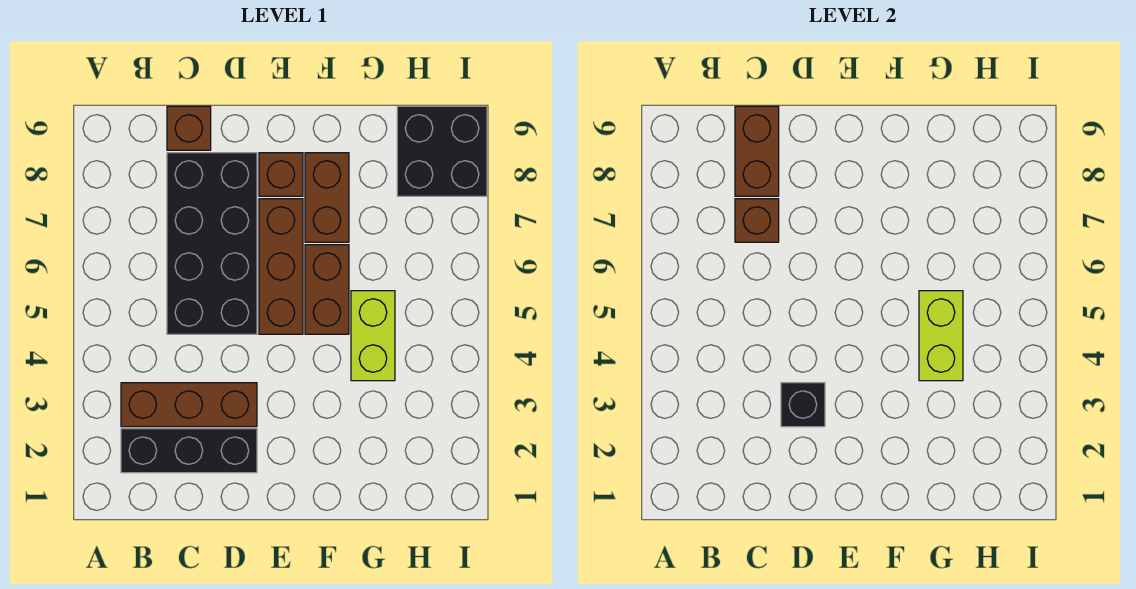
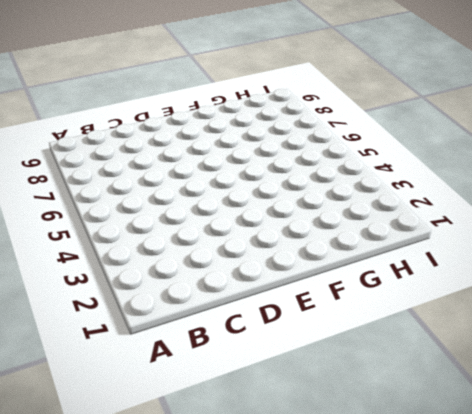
none -> black brick B2:D2 level 1
none -> brown brick B3:D3 level 1
none -> black brick C5:D8 level 1

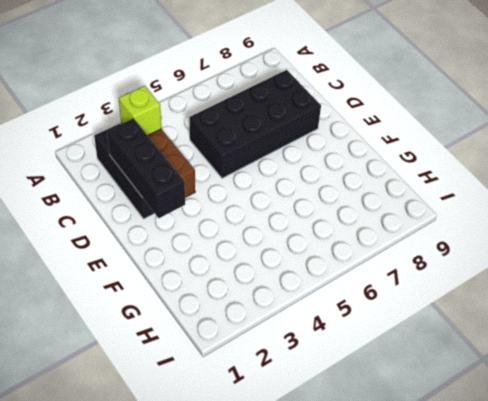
lime brick B3 level 2 -> none
black brick C2:E2 level 2 -> none
none -> brown brick C9 level 1
none -> brown brick E5:E7 level 1
none -> brown brick E8 level 1

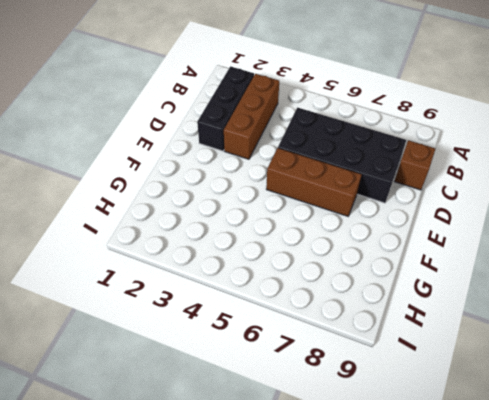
none -> brown brick E8 level 1
none -> brown brick F5:F6 level 1
none -> brown brick F7:F8 level 1

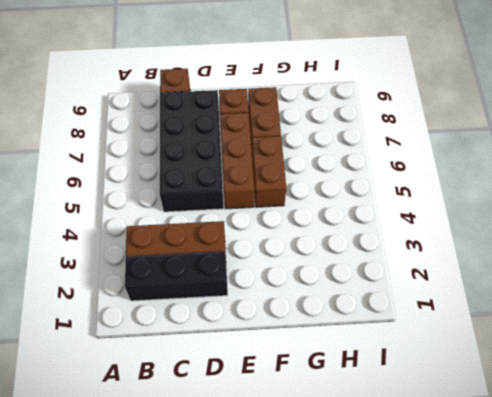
none -> lime brick G4:G5 level 1
none -> black brick H8:I9 level 1
none -> brown brick C7 level 2

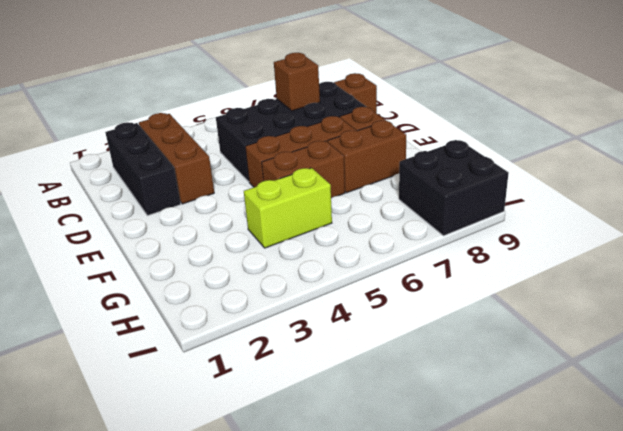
none -> brown brick C8:C9 level 2
none -> black brick D3 level 2
none -> lime brick G4:G5 level 2

